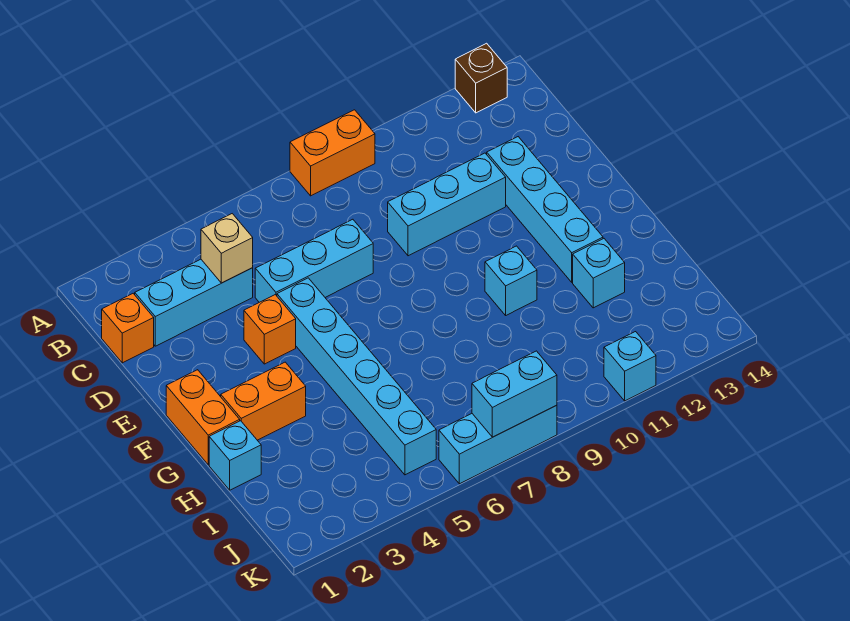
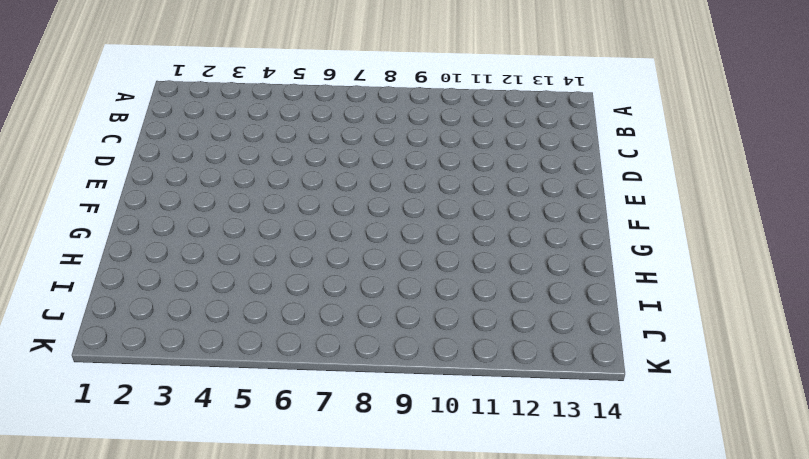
none -> orange brick A8:A9 level 1
none -> brown brick A13 level 1
none -> orange brick C1 level 1

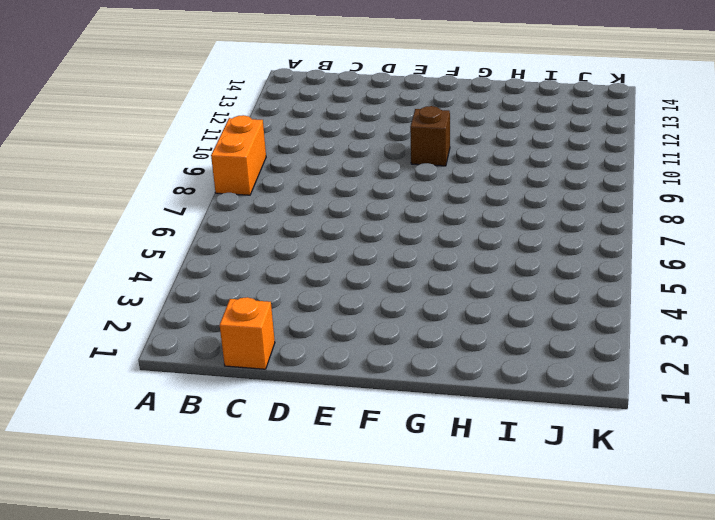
brown brick F10 level 1 -> brown brick A13 level 1
none -> cyan brick C2:C4 level 1
none -> cyan brick D5:D7 level 1
none -> cyan brick D9:D11 level 1

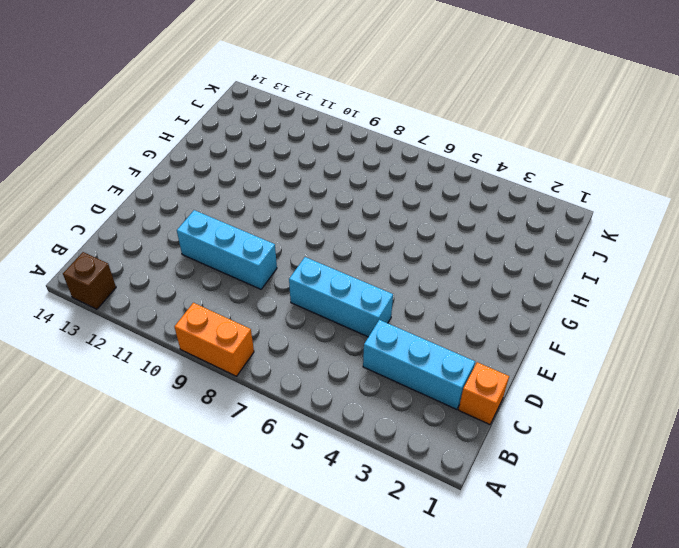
none -> cyan brick D12:G12 level 1
none -> orange brick E4 level 1
none -> cyan brick E5:J5 level 1

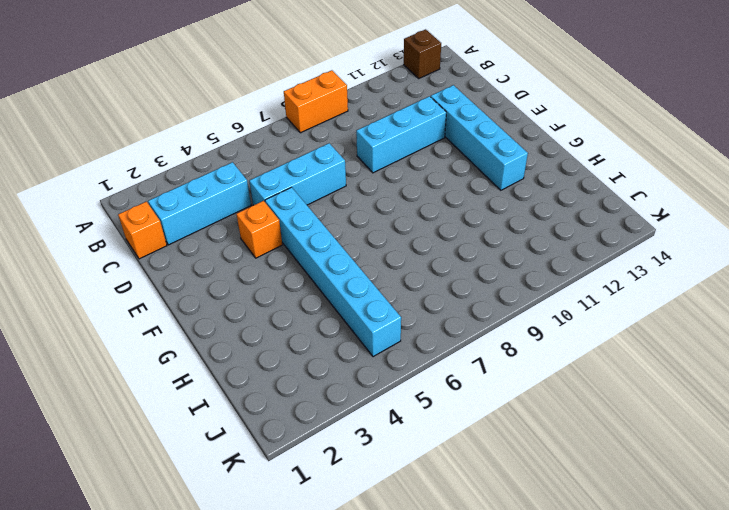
none -> orange brick F1:G1 level 1
none -> orange brick G2:G3 level 1
none -> cyan brick G10 level 1

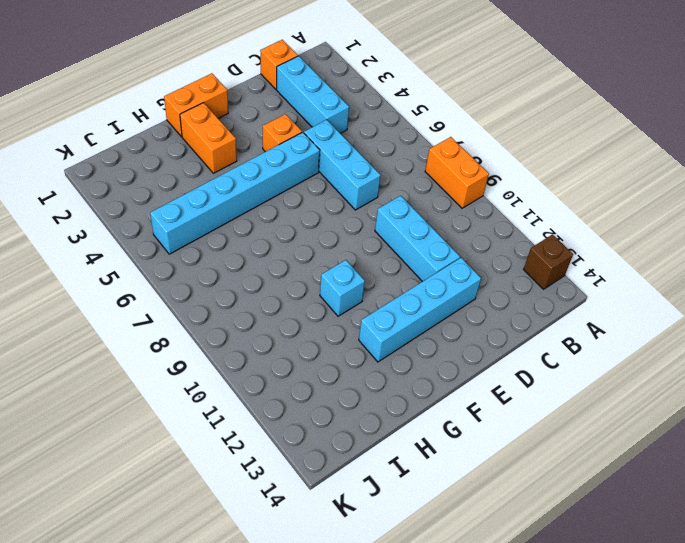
none -> cyan brick H1 level 1
none -> cyan brick H12 level 1
none -> cyan brick K6:K8 level 1

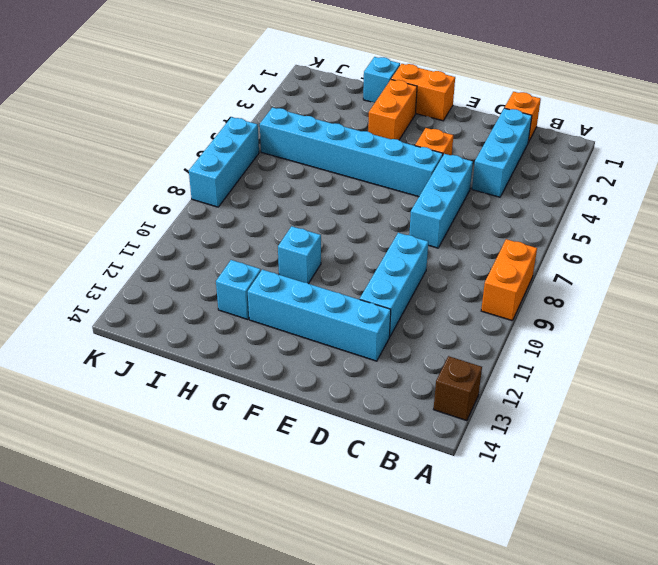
none -> cyan brick K11 level 1
none -> tan brick C4 level 2
none -> cyan brick K7:K8 level 2

